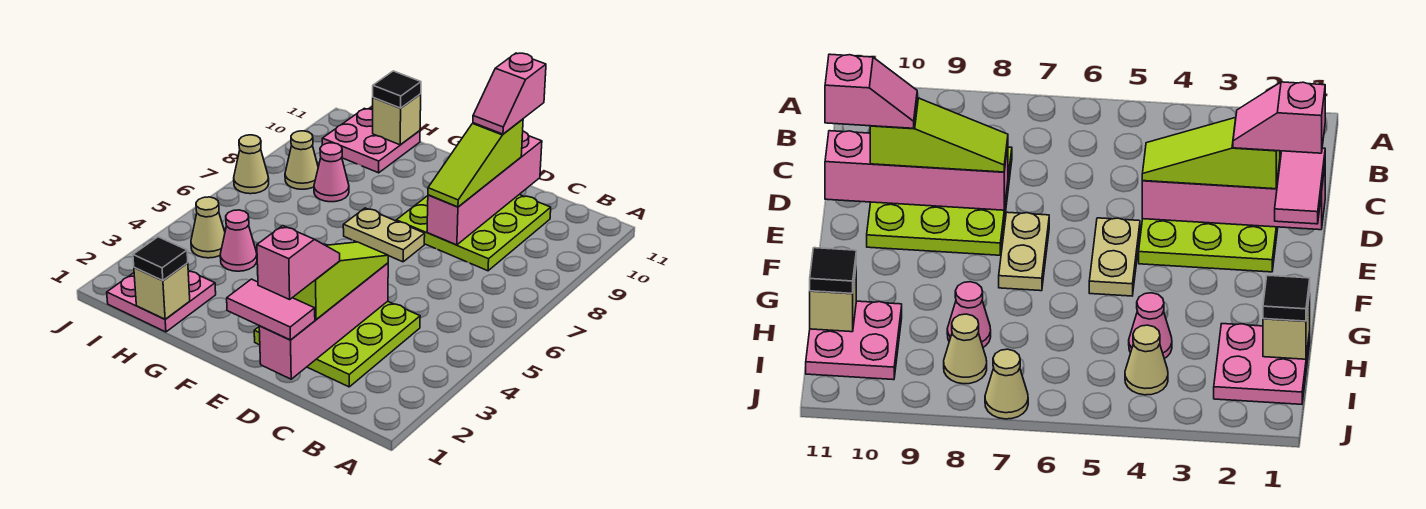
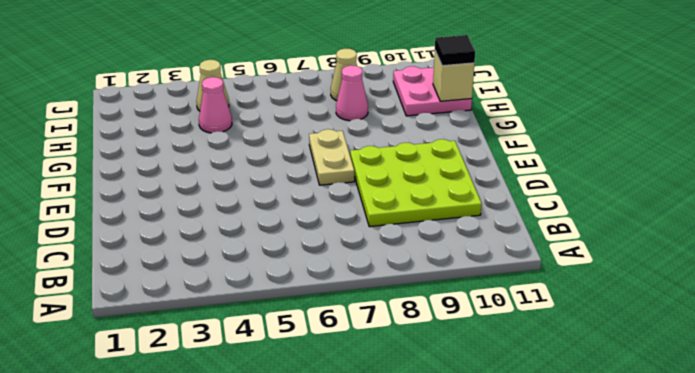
none -> lime plate C2:E4 level 1
none -> tan plate E5:F5 level 1
none -> pink plate H1:I2 level 1

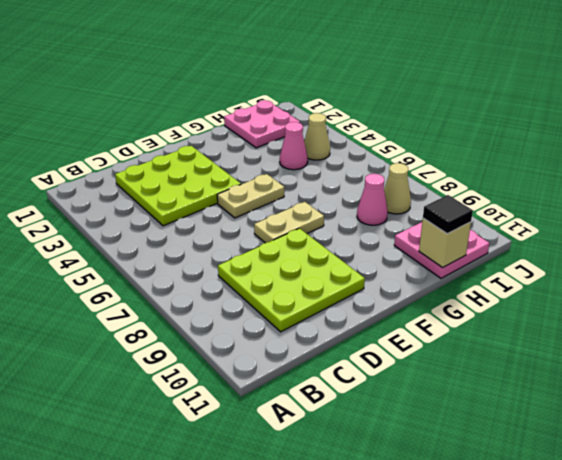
none -> tan cone J7 level 1
none -> pink brick D1:D4 level 2
none -> pink brick D8:D11 level 2

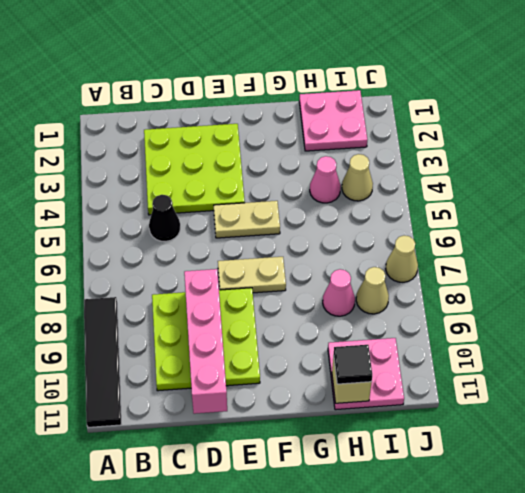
black tile A8:A11 level 1 -> none
black cone C5 level 1 -> none
none -> pink brick D1:D4 level 2
none -> tan brick H1 level 2
none -> pink tile D1:E1 level 3

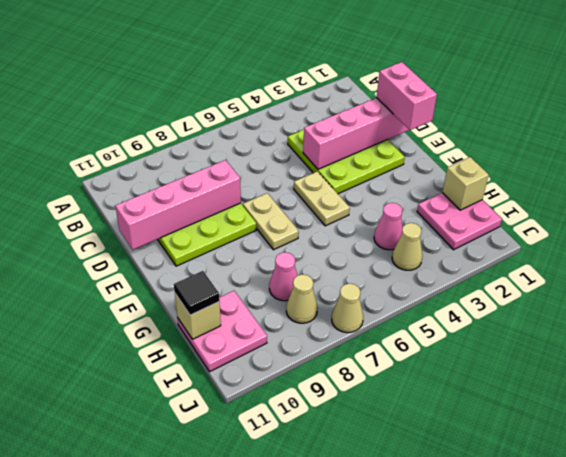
pink brick D1:E1 level 3 -> pink tile D1:E1 level 3
none -> lime slope D2:D4 level 3 top 2
none -> lime slope D8:D10 level 3 top 10
none -> black tile H1 level 3

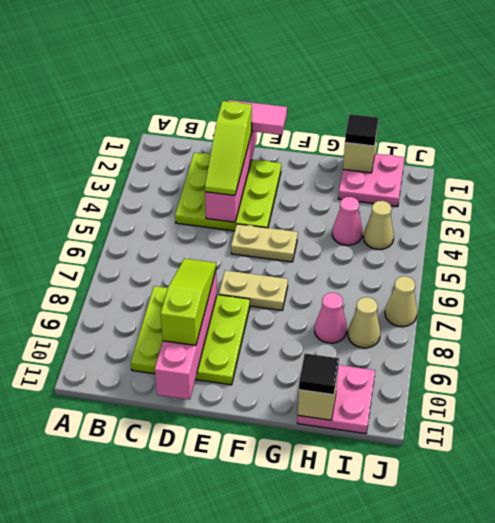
none -> pink slope D1:D2 level 4 top 1
none -> pink slope D10:D11 level 4 top 11

